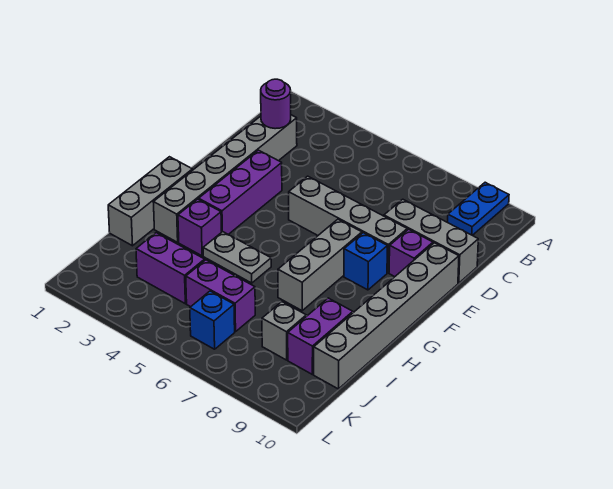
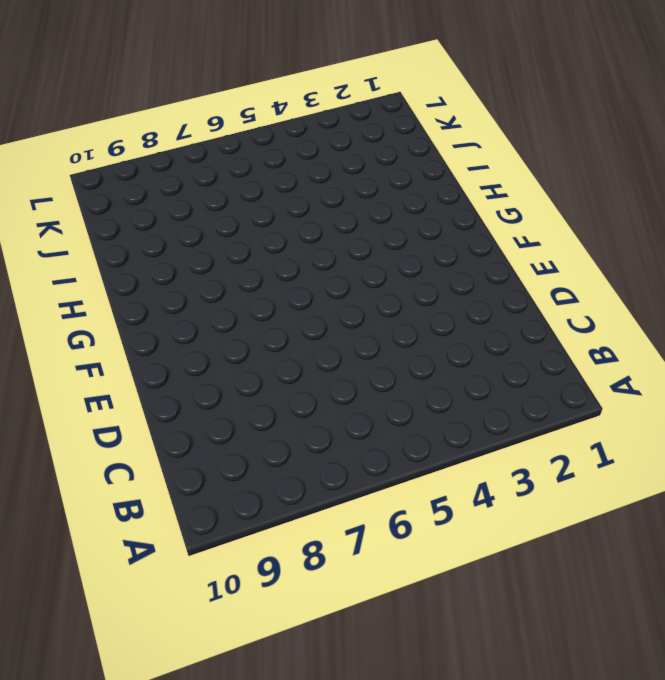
none -> blue plate A9:B9 level 1
none -> grey brick C2:H2 level 1
none -> grey brick D8:D10 level 1

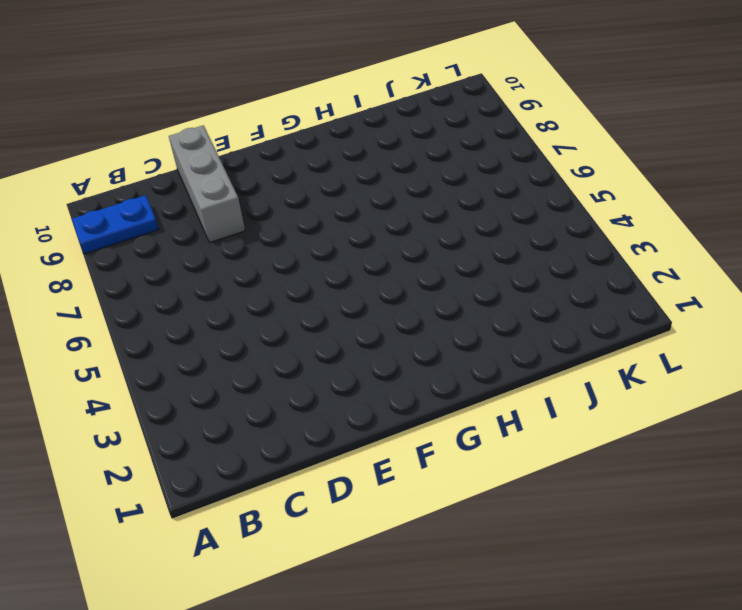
none -> grey brick C2:H2 level 1
none -> purple brick E3:G3 level 1
none -> grey brick E5:E8 level 1

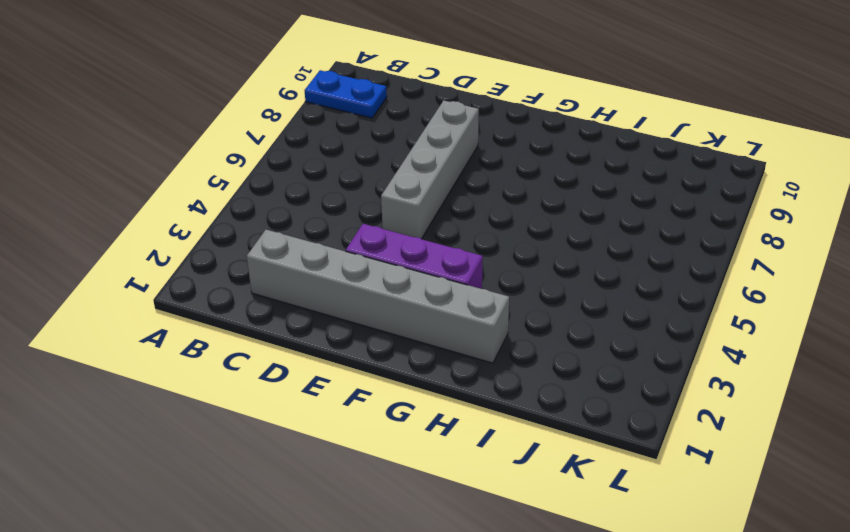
none -> grey brick D8:D10 level 1
none -> purple brick E9 level 1
none -> grey brick E10:J10 level 1

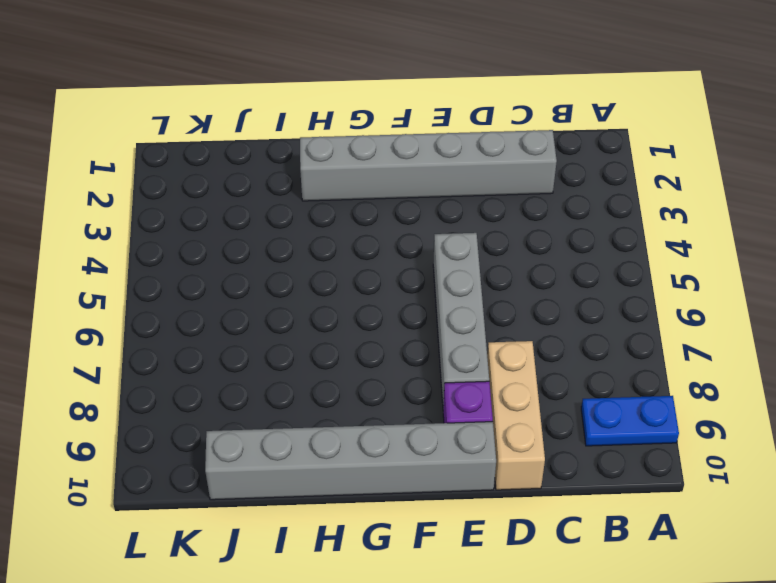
tan brick D8:D10 level 1 -> grey brick D8:D10 level 1
none -> purple brick E3:G3 level 1
none -> grey brick F7:H7 level 1
none -> blue brick F8 level 1

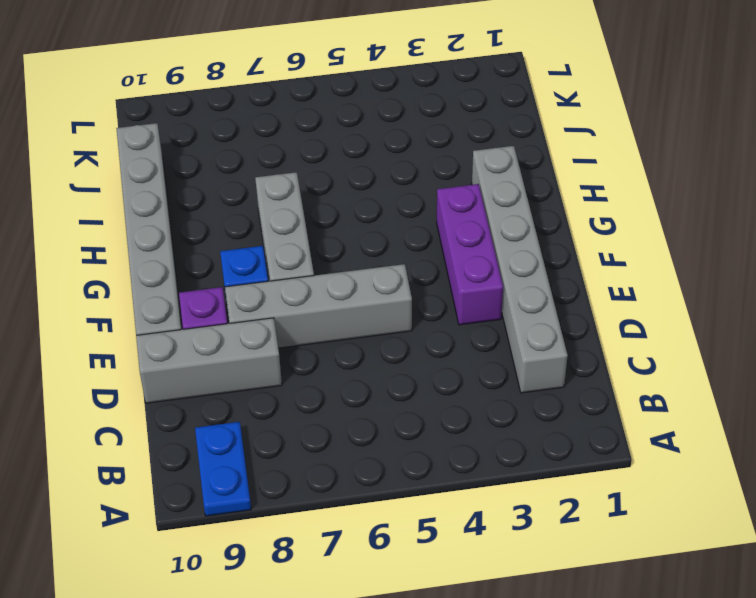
none -> grey brick G1:I1 level 1
none -> purple brick H3 level 1
none -> grey plate H4:H5 level 1

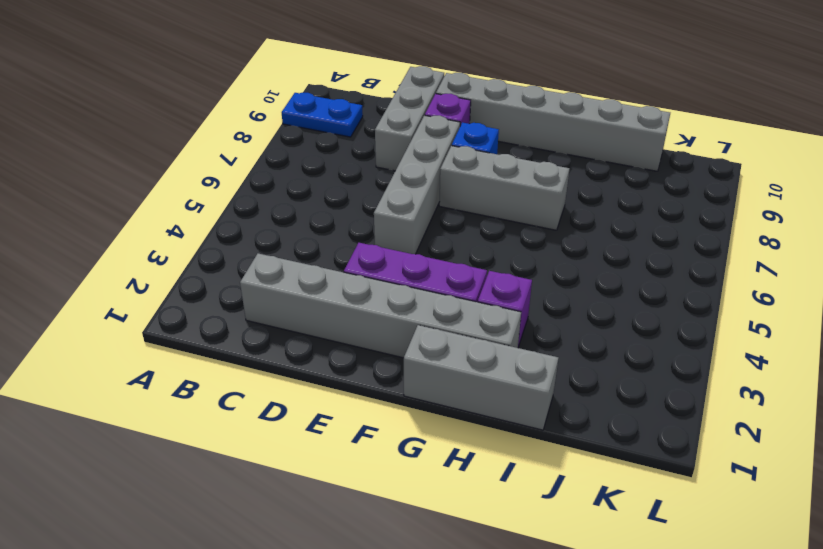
none -> grey plate H4:H5 level 1
none -> purple brick I9:J9 level 1
none -> purple brick J3:J4 level 1

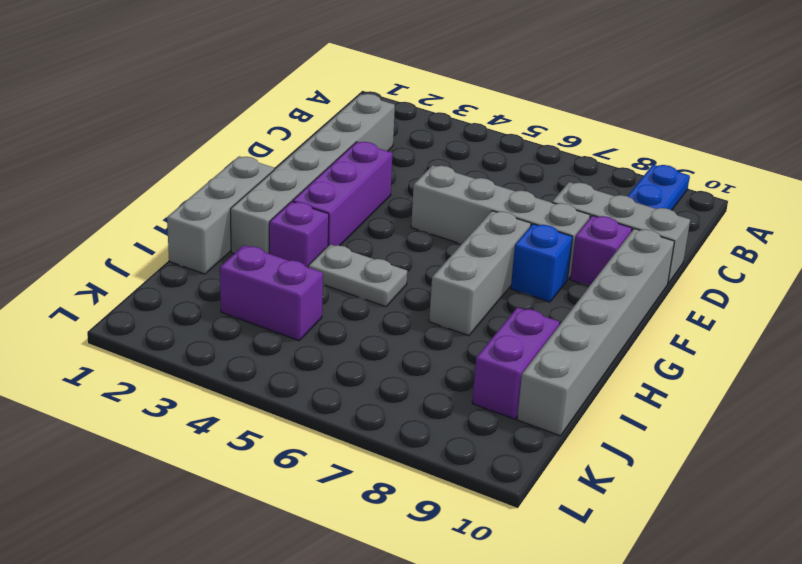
none -> purple brick J5:J6 level 1
none -> grey brick J8 level 1
none -> blue brick K6 level 1

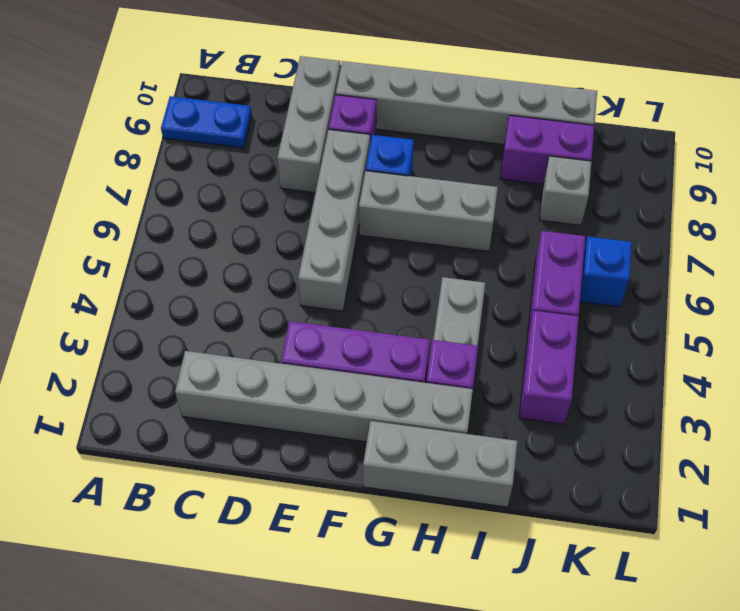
none -> purple round brick C2 level 2

